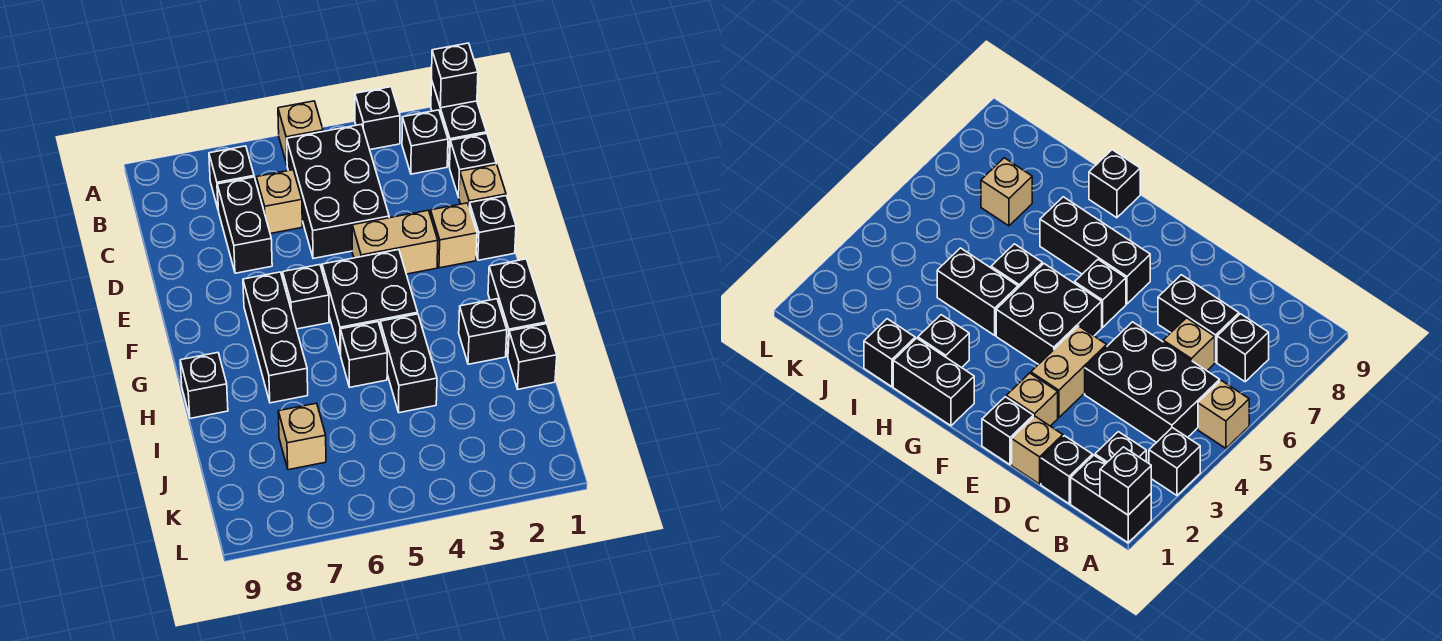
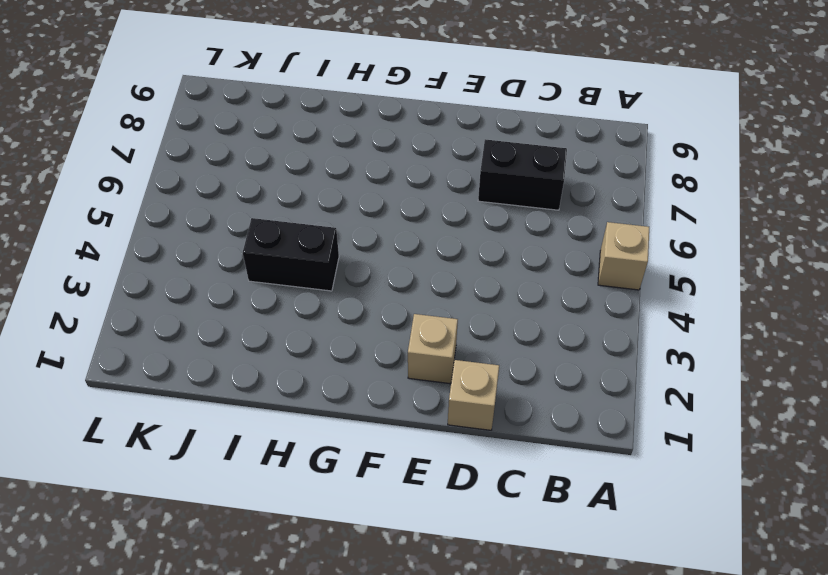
none -> black brick A1:B1 level 1
none -> black brick A3 level 1
none -> black brick B2 level 1

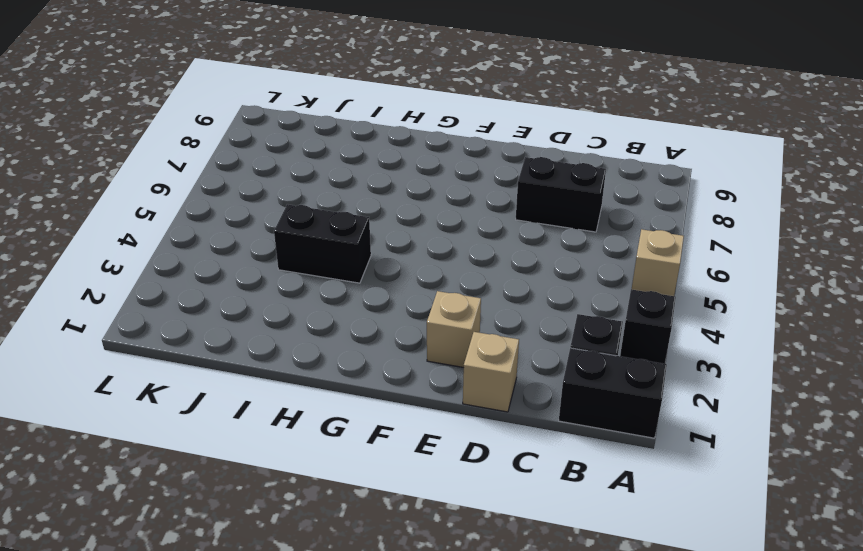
none -> black brick B4:D5 level 1
none -> black brick B7 level 1
none -> black brick C1 level 1

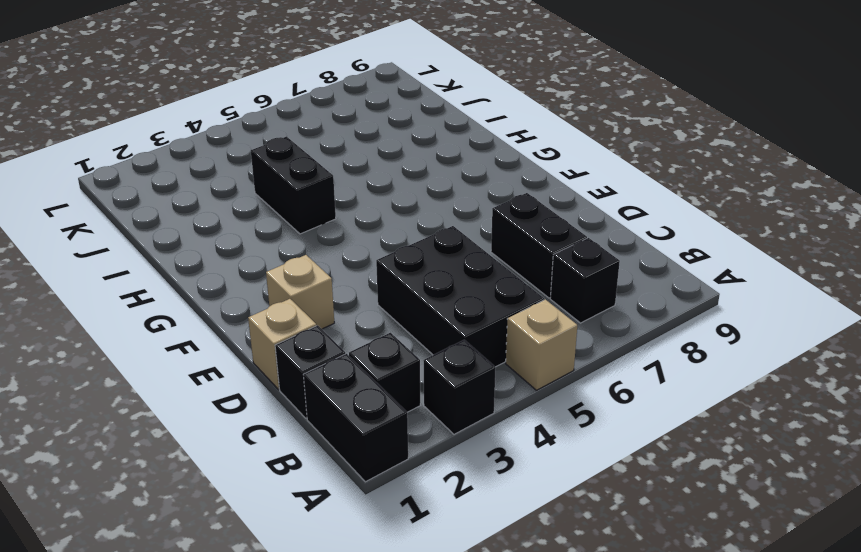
none -> tan brick C6 level 1
none -> black brick E1 level 1
none -> tan brick E3:E4 level 1

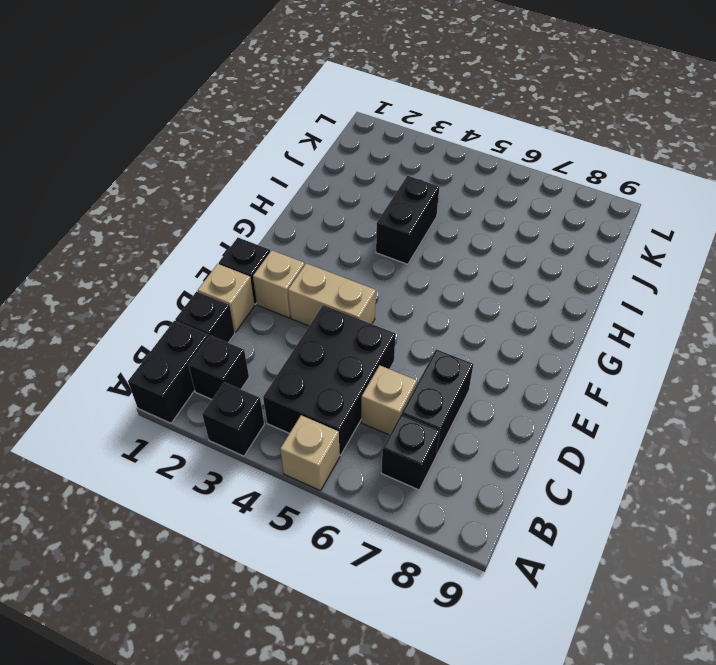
none -> black brick F4:G5 level 1
none -> black brick F6 level 1
none -> black brick F7:H7 level 1

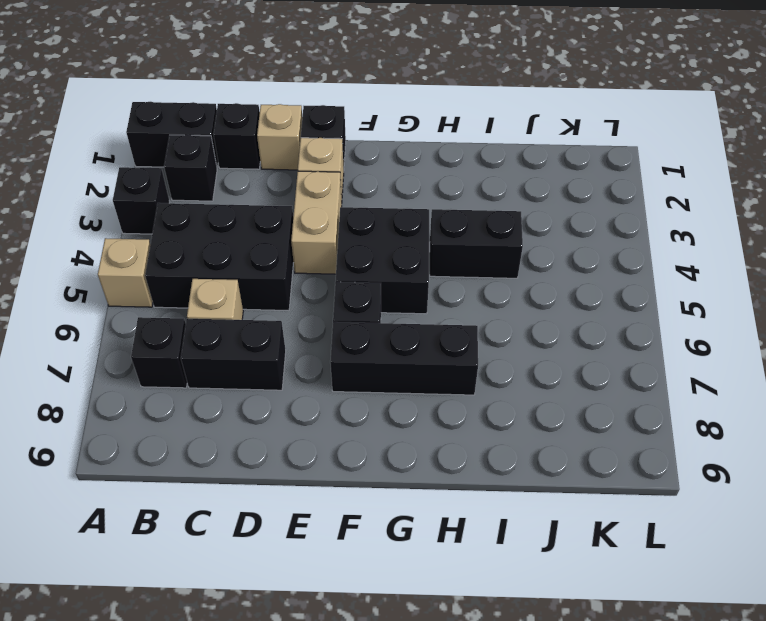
none -> black brick G1:H1 level 1
none -> black brick H2 level 1
none -> black brick H5 level 1

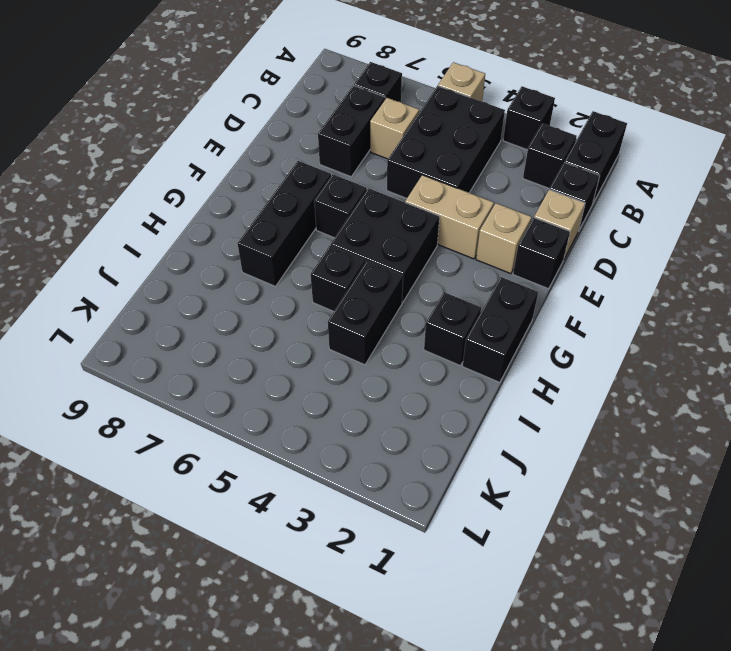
none -> black brick H9 level 1
none -> black brick I1 level 1
none -> tan brick J7 level 1

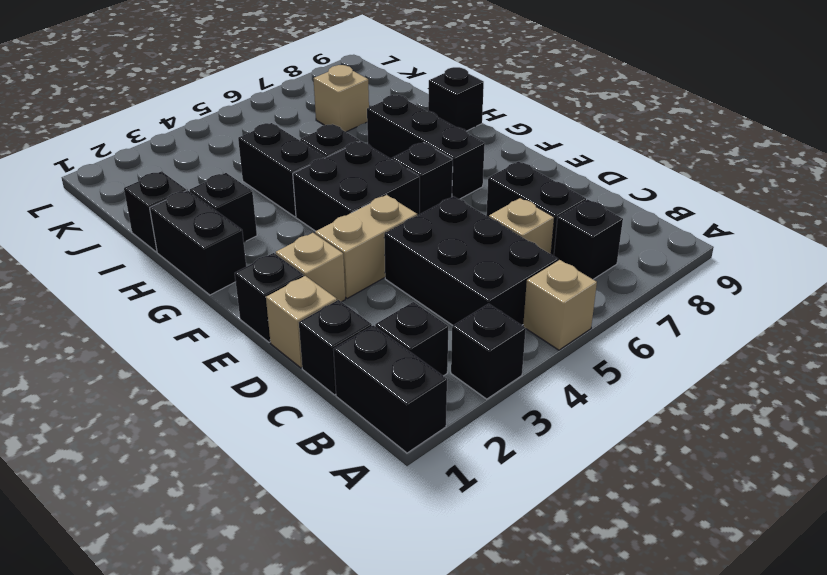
none -> black brick A1 level 2

